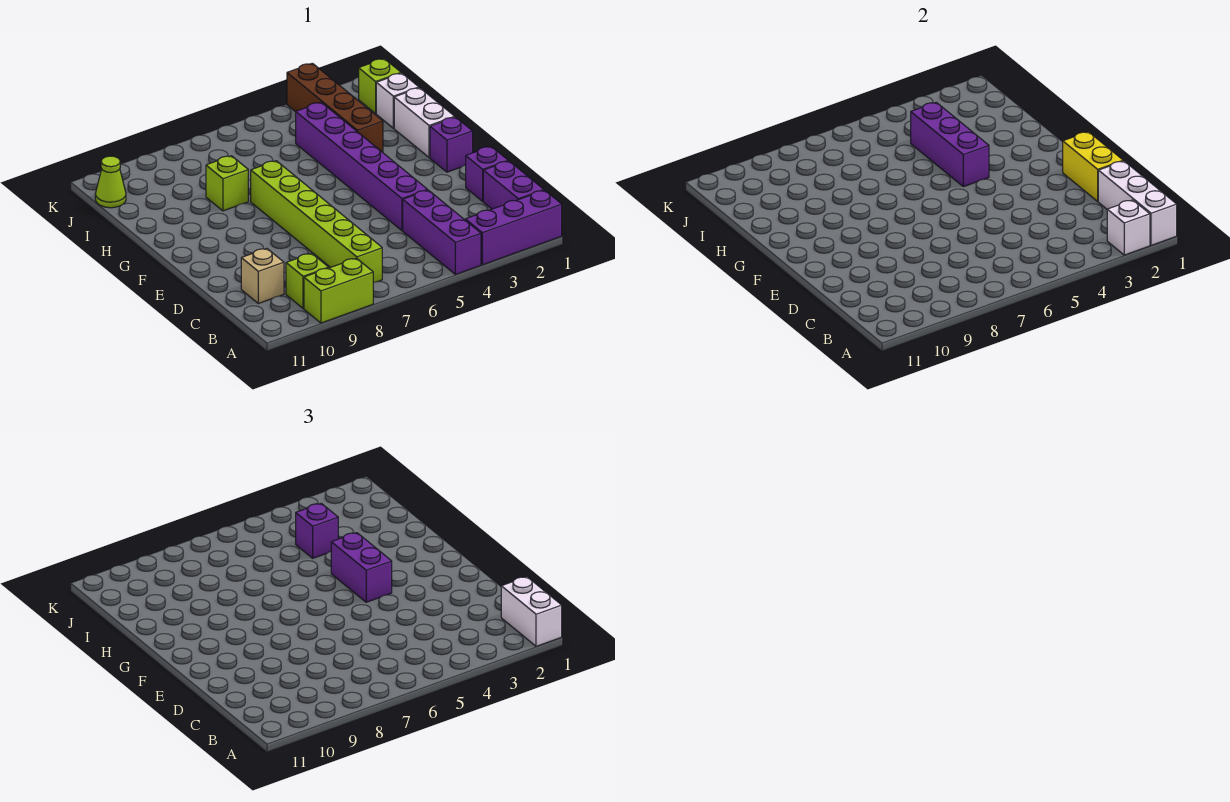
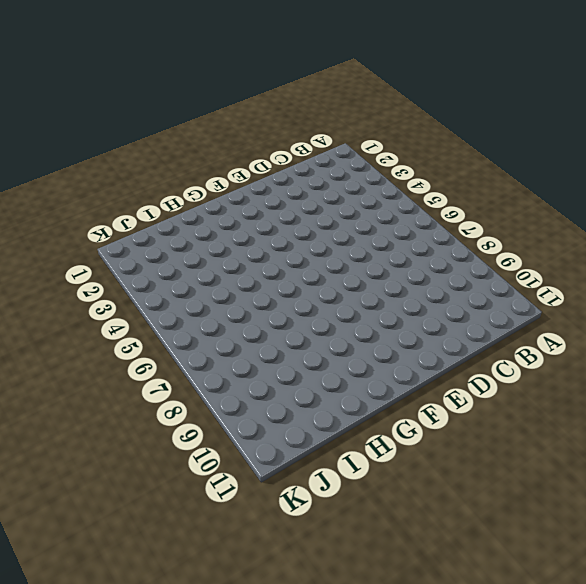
none -> purple brick A1:A3 level 1
none -> purple brick A4:C4 level 1
none -> lime brick A8:A9 level 1

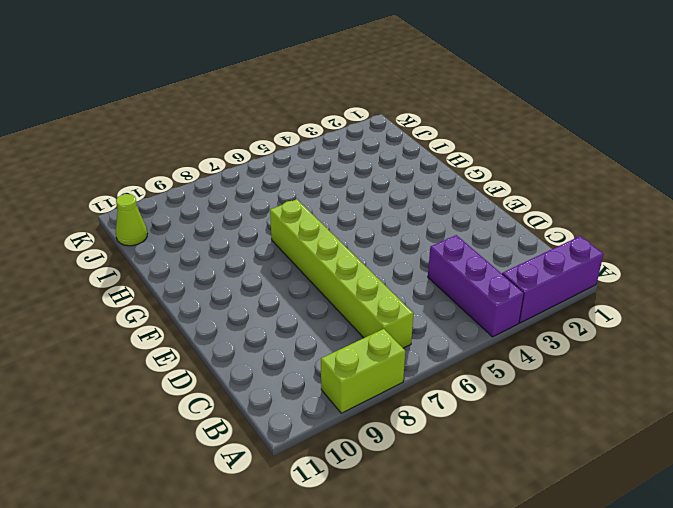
none -> purple brick B1:C1 level 1
none -> lime brick B9 level 1
none -> tan brick C10 level 1

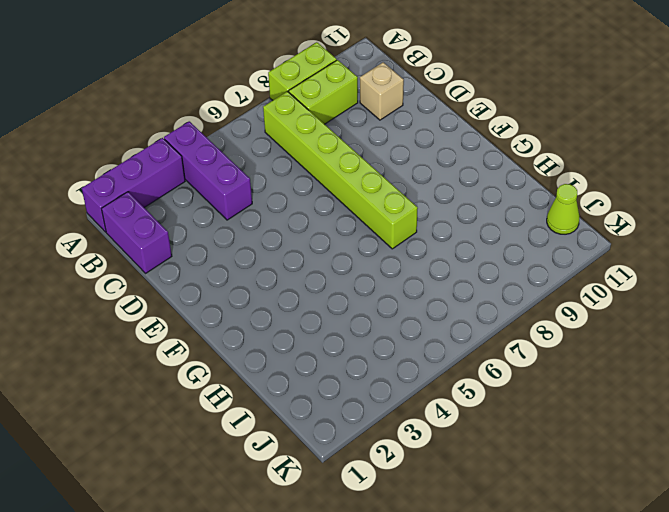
lime brick B8:B9 level 1 -> lime brick B9 level 1
none -> purple brick D1 level 1
none -> purple brick D4:I4 level 1
none -> purple brick F1 level 1

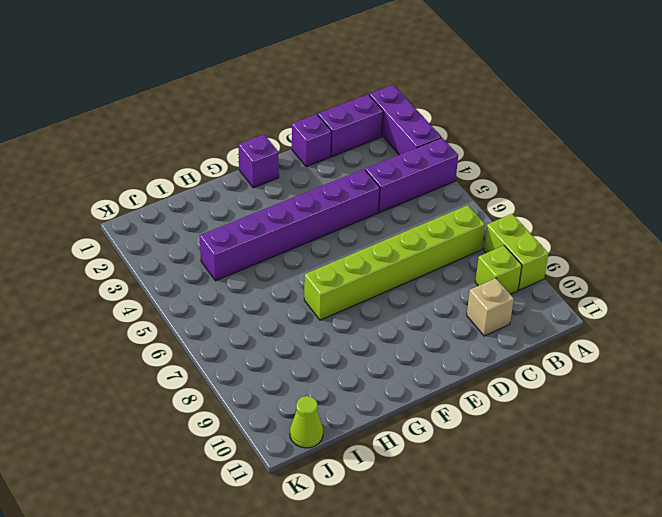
none -> white brick G1:H1 level 1
none -> brown brick H3:K3 level 1
none -> lime brick H8 level 1

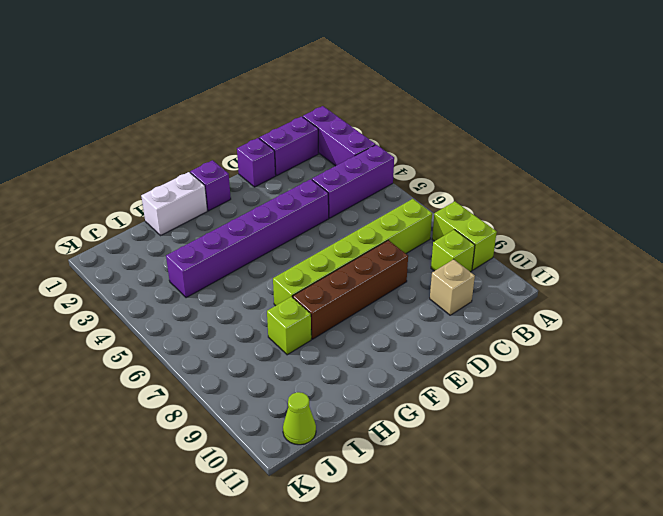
brown brick D8:G8 level 1 -> brown brick H3:K3 level 1
none -> white brick I1 level 1
none -> lime brick J1 level 1
none -> white brick A1:C1 level 2

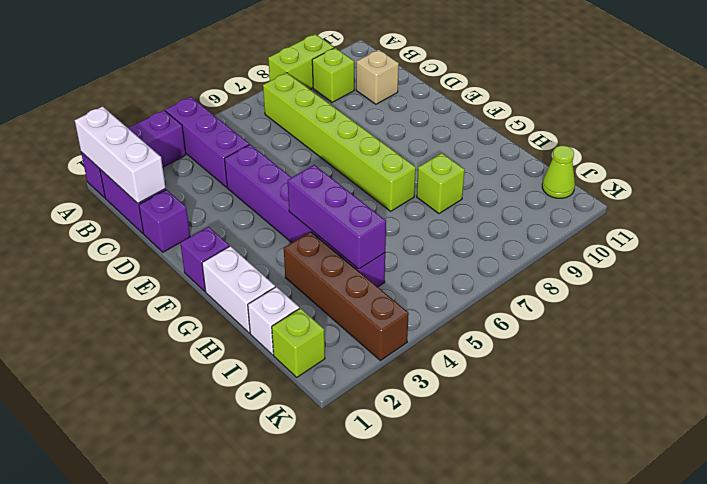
none -> white brick A2 level 2
none -> yellow brick D1:E1 level 2
none -> white brick A1:B1 level 3

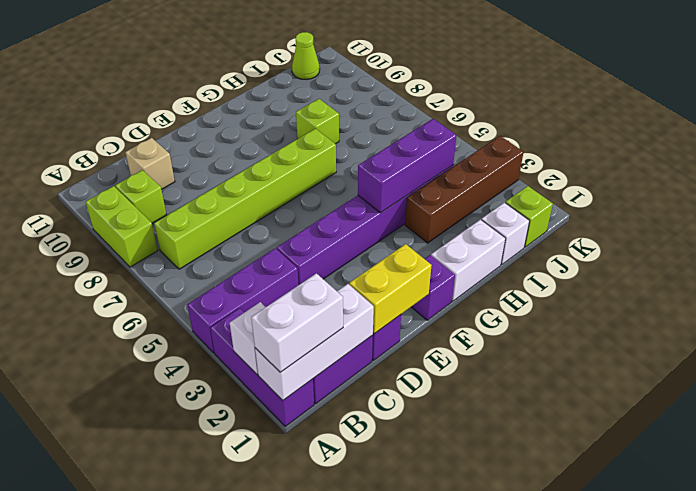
none -> purple brick F4:G4 level 3
none -> purple brick I4 level 3

